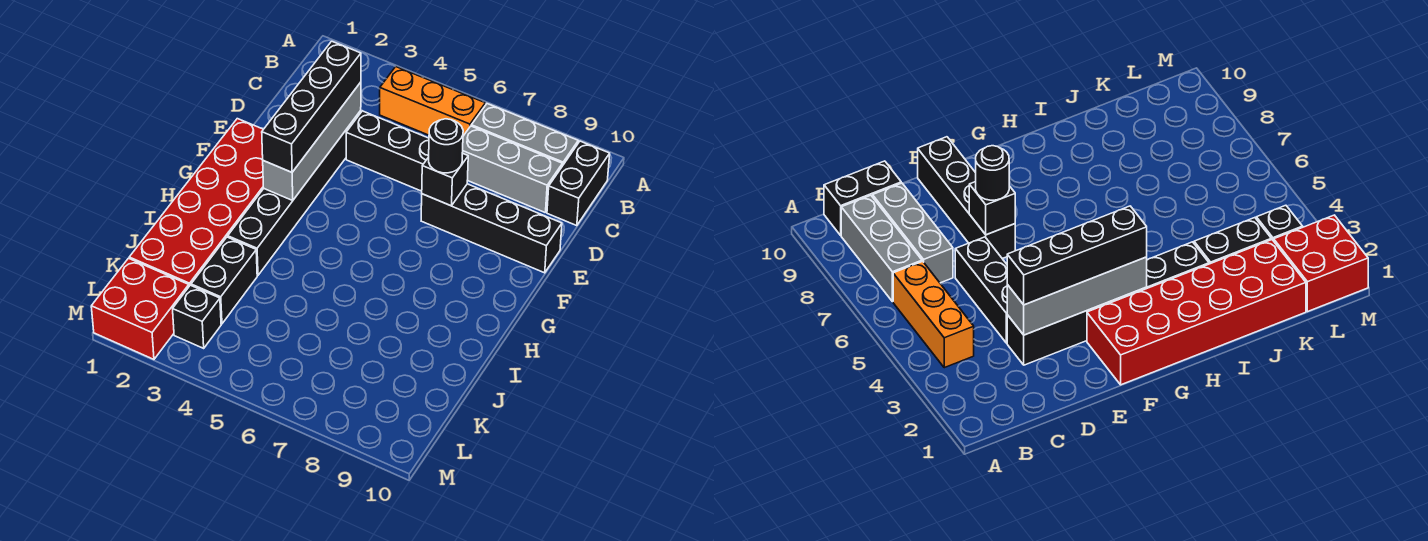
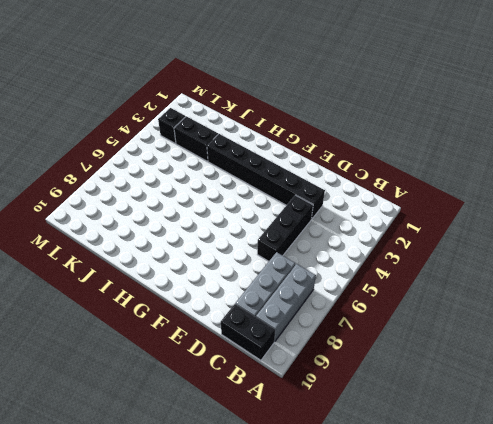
none -> orange brick B4:B6 level 1
none -> black brick E7:E10 level 1
none -> red brick F1:K2 level 1

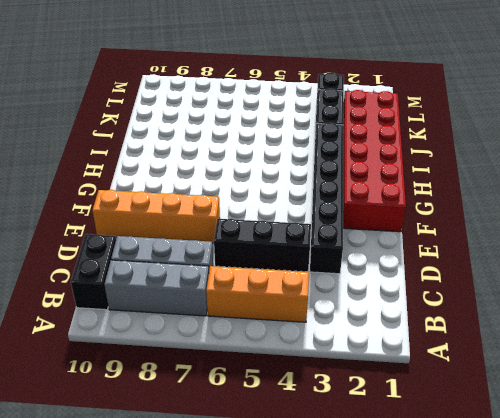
orange brick E7:E10 level 1 -> black brick E7:E10 level 1
none -> red brick L1:M2 level 1
none -> grey brick D3:G3 level 2
none -> black brick E7 level 2

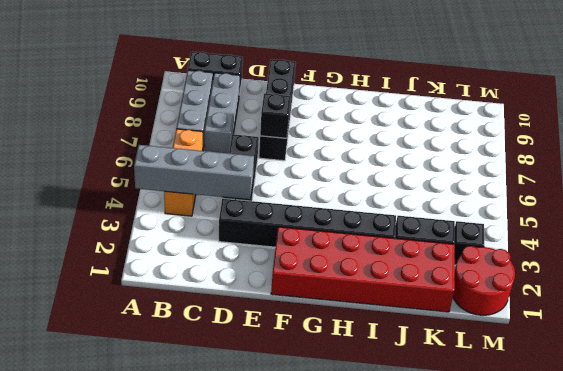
grey brick A4:D4 level 2 -> grey brick D3:G3 level 2
red round brick L1:M2 level 1 -> red brick L1:M2 level 1
none -> black brick D3:G3 level 3
none -> black round brick E7 level 3

